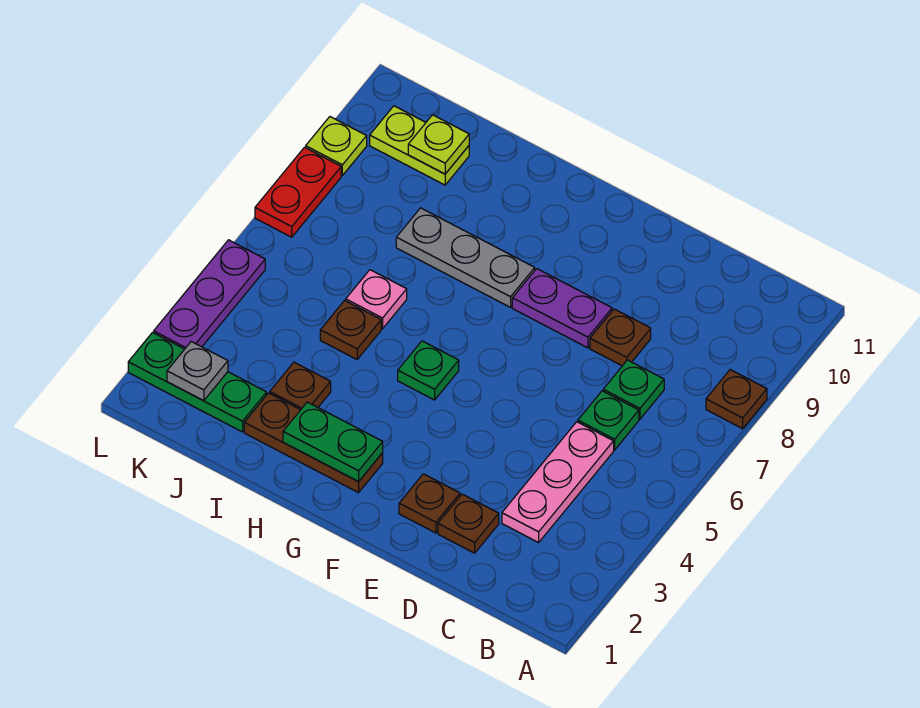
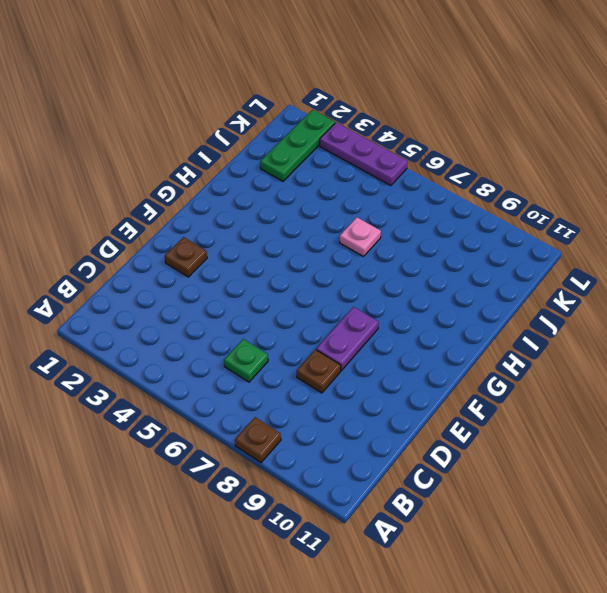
none -> pink plate C3:C5 level 1
none -> green plate C7 level 1
none -> brown plate D2 level 1

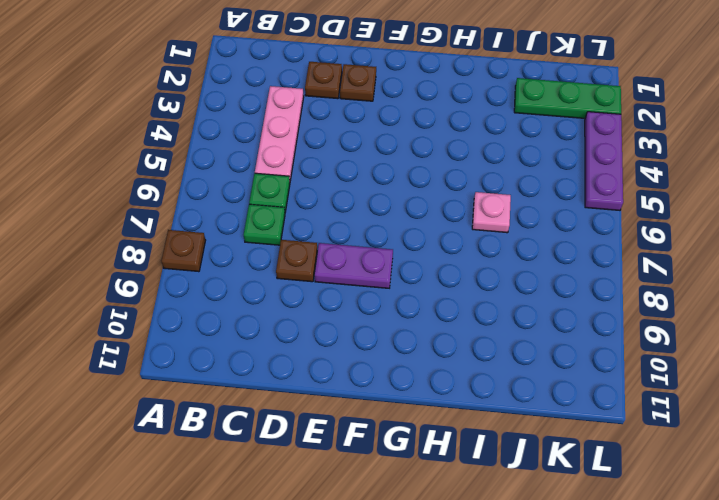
none -> brown plate G2:I2 level 1
none -> green plate G5 level 1
none -> grey plate G8:I8 level 1

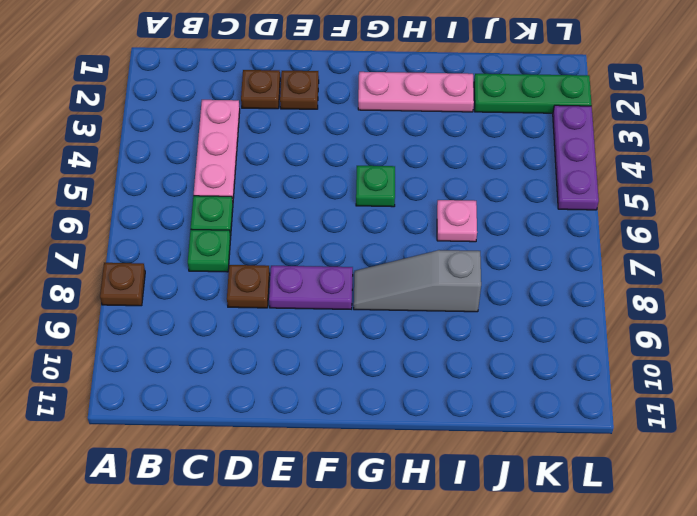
pink plate G2:I2 level 1 -> brown plate G2:I2 level 1
grey slope G8:I8 level 1 top I -> grey plate G8:I8 level 1
none -> brown plate I3 level 1
none -> brown plate I5 level 1
none -> lime plate J10:K10 level 1

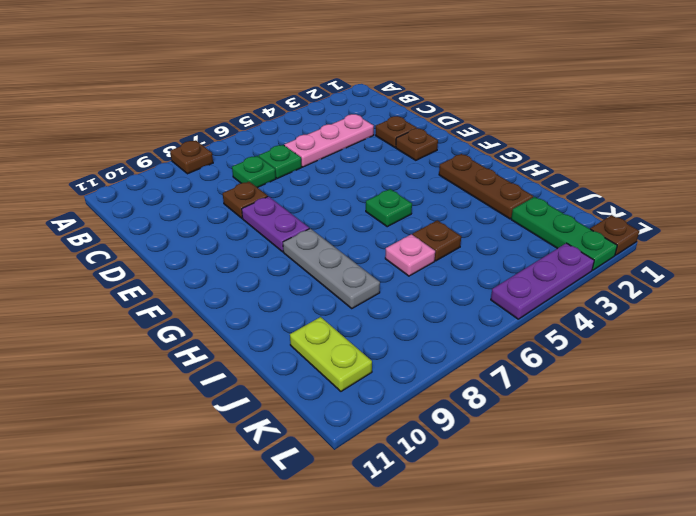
brown plate L1 level 1 -> brown plate I3 level 1
none -> red plate L7:L8 level 1
none -> lime plate L9 level 1
none -> green plate G2:H2 level 2

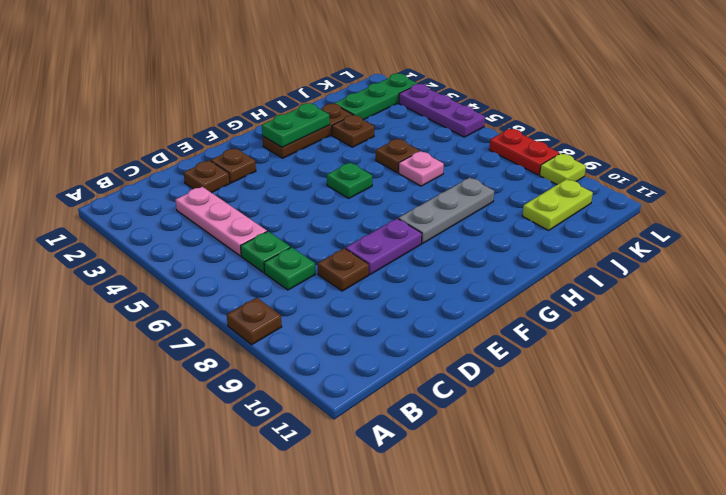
none -> lime plate J10 level 2
none -> grey plate K2 level 2

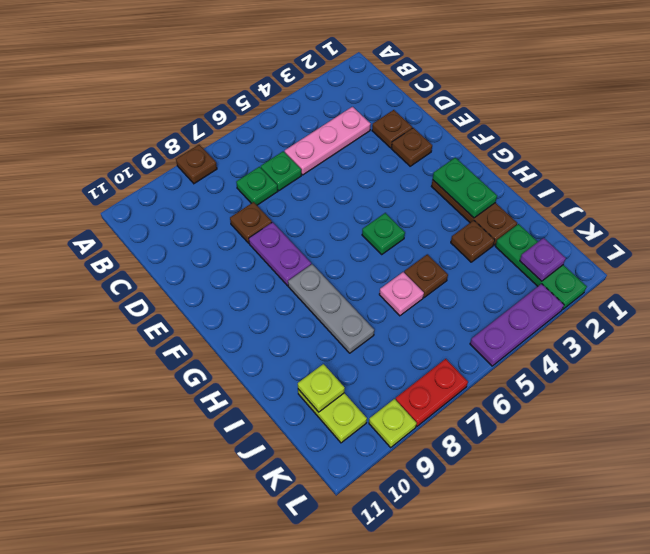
purple plate K2 level 2 -> grey plate K2 level 2

